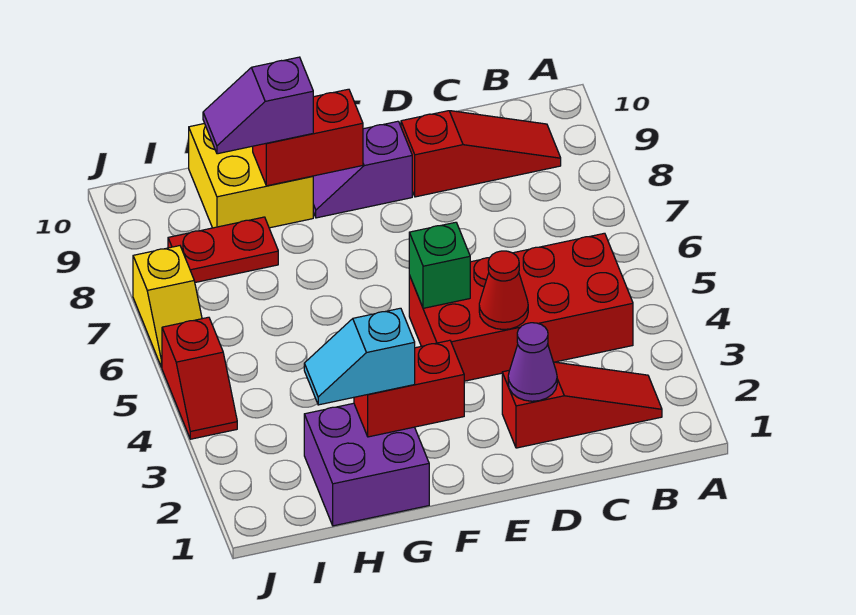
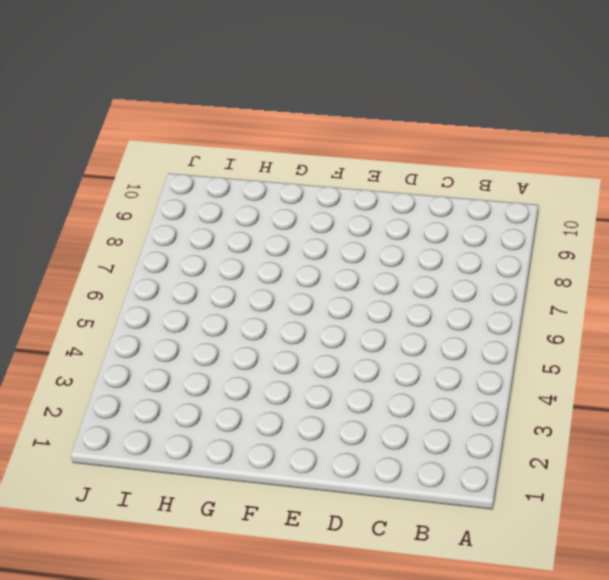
none -> red slope B2:D2 level 1 top D
none -> red brick B4:E5 level 1
none -> red slope B9:D9 level 1 top D

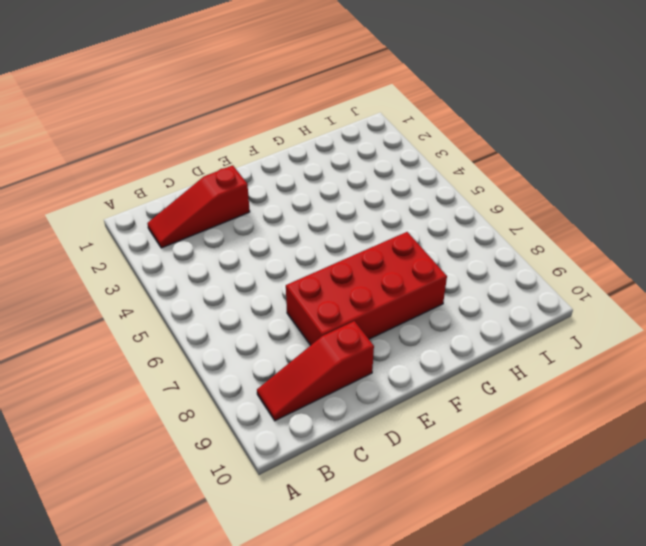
red brick D7:G8 level 1 -> red brick B4:E5 level 1
none -> purple slope E9:F9 level 1 top E
none -> purple brick G1:H2 level 1
none -> yellow brick G9:H10 level 1

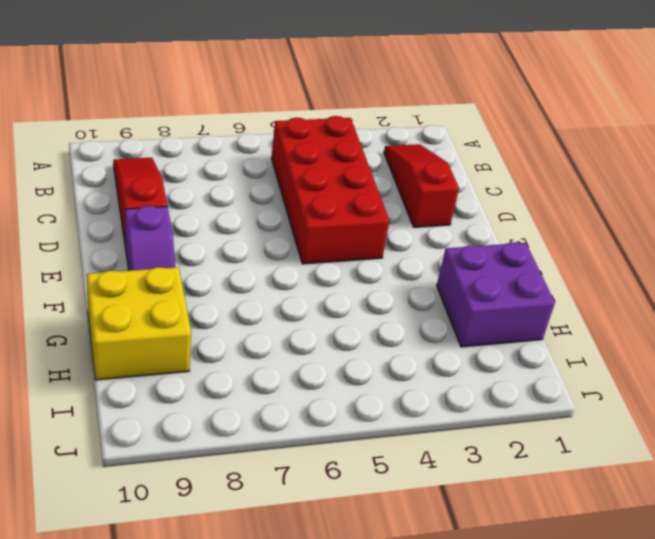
none -> red plate H8:I8 level 1
none -> red slope J4:J5 level 1 top 5
none -> yellow slope J6:J7 level 1 top 7

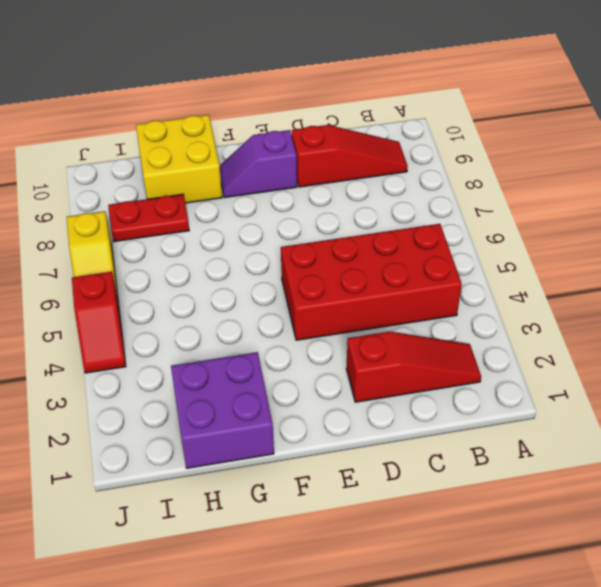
none -> purple cone D2 level 2
none -> red cone D4 level 2
none -> green brick E5 level 2

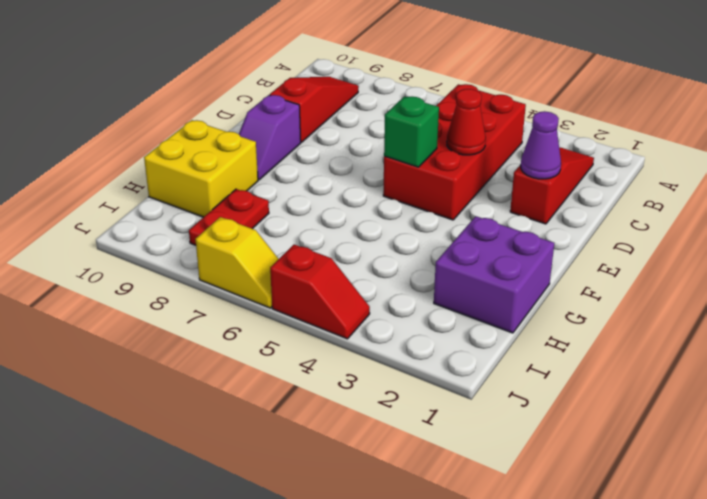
none -> red brick F2:G2 level 2
none -> red brick F9:G9 level 2
none -> cyan slope G2:H2 level 3 top G

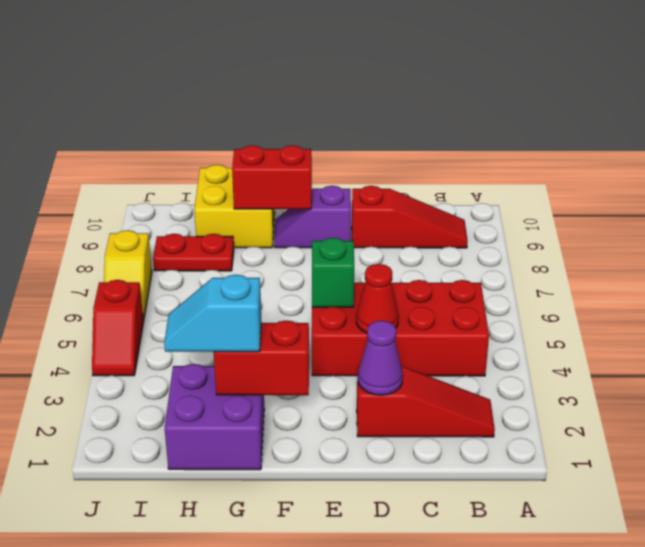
none -> purple slope G9:H9 level 3 top G

